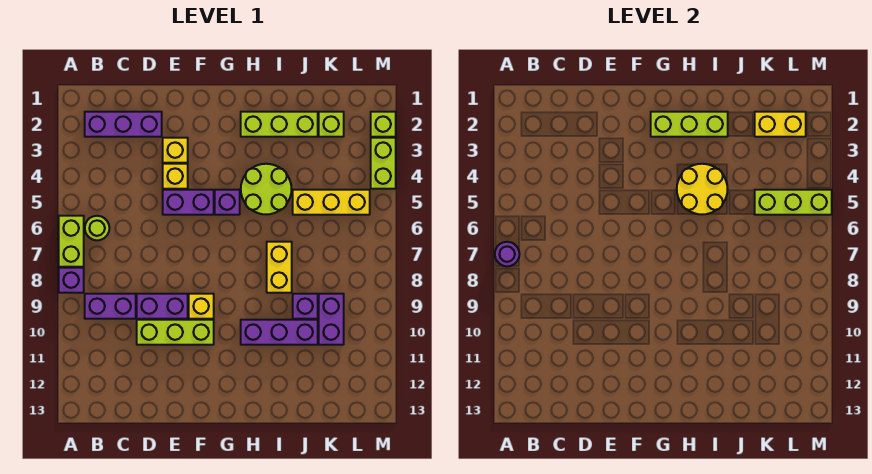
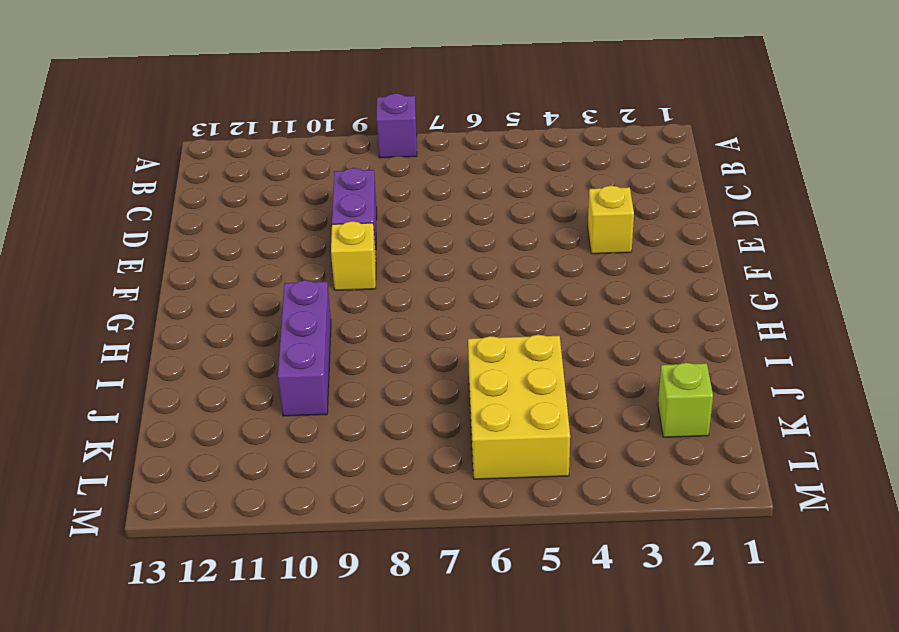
yellow brick J5:L6 level 1 -> yellow brick J5:L5 level 1
none -> lime brick A6:A7 level 1
none -> purple brick B2:D2 level 1
none -> lime round brick B6 level 1

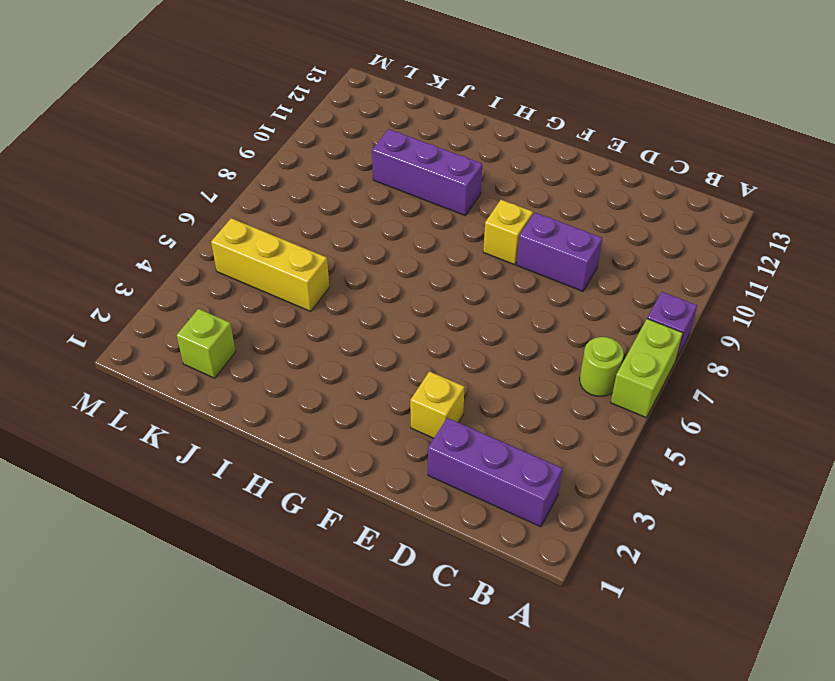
none -> purple brick B9:C9 level 1
none -> lime brick D10:F10 level 1
none -> yellow brick E4 level 1

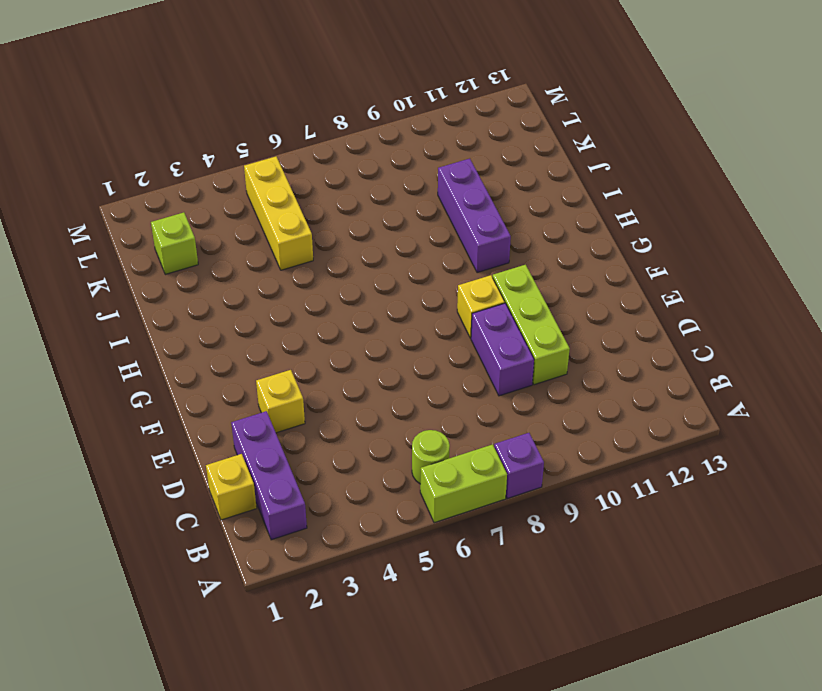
yellow brick C1 level 1 -> yellow brick E4 level 1
none -> purple brick B9:C9 level 1
none -> purple brick E5:F5 level 1
none -> purple brick G5 level 1

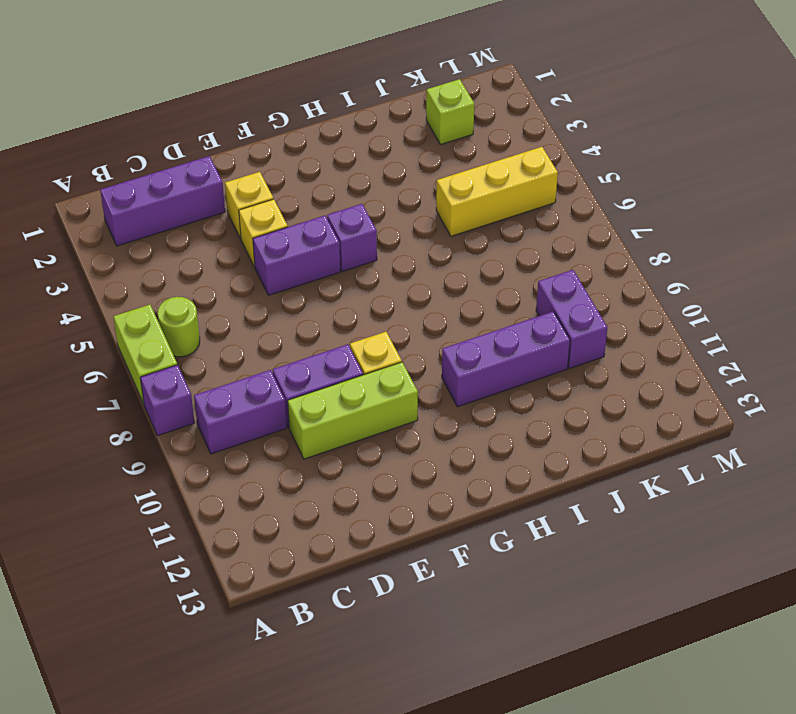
none -> lime brick H2:J2 level 1
none -> lime round brick H4:I5 level 1
none -> yellow brick I7:I8 level 1

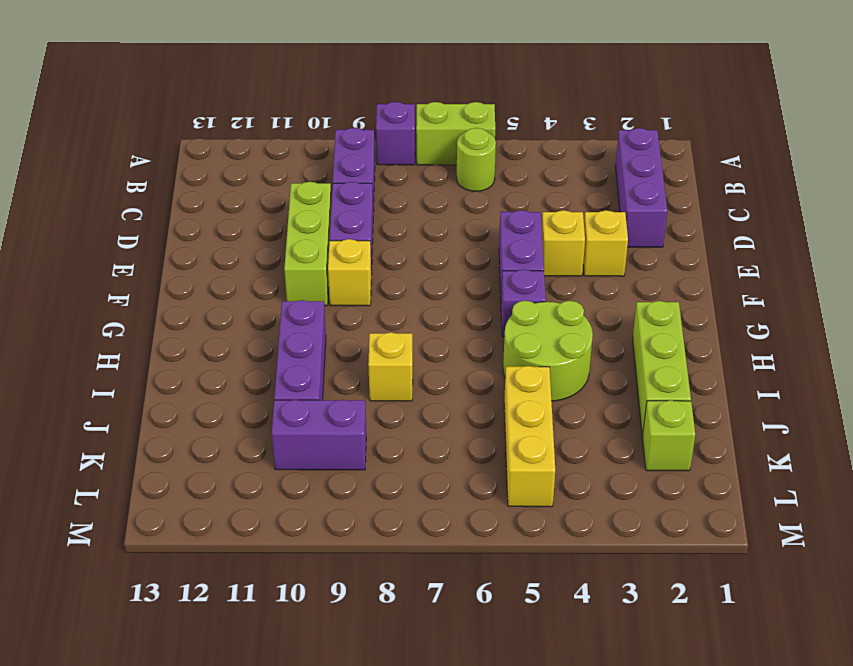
yellow brick I8 level 1 -> yellow brick I7:I8 level 1
none -> purple brick J9 level 1
none -> lime brick M2 level 1
none -> lime brick M3:M4 level 1

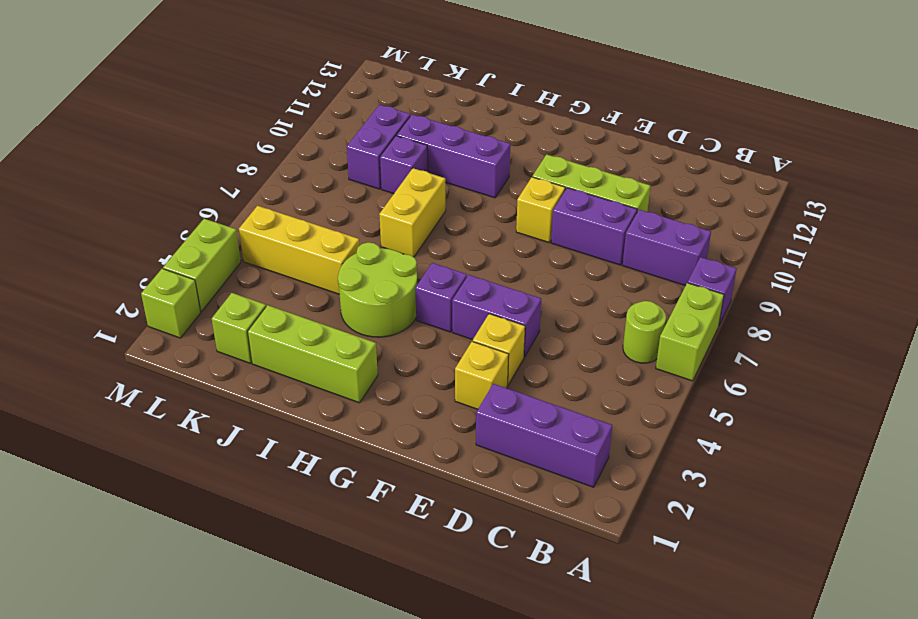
none -> purple round brick A7 level 2
none -> lime brick G2:I2 level 2
none -> yellow round brick H4:I5 level 2

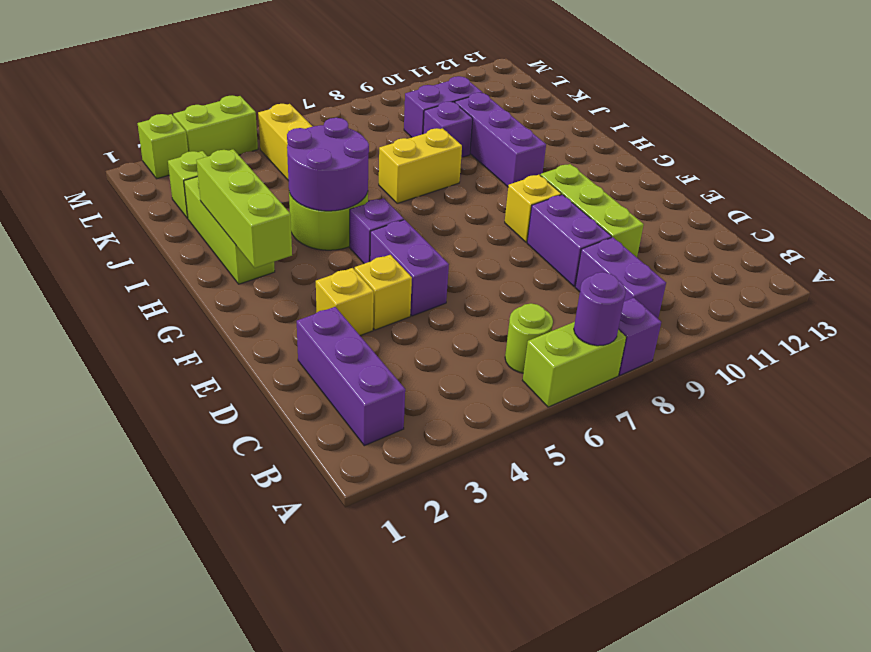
purple round brick H4:I5 level 2 -> yellow round brick H4:I5 level 2
none -> yellow brick K2:L2 level 2
none -> lime brick K5:M5 level 2

